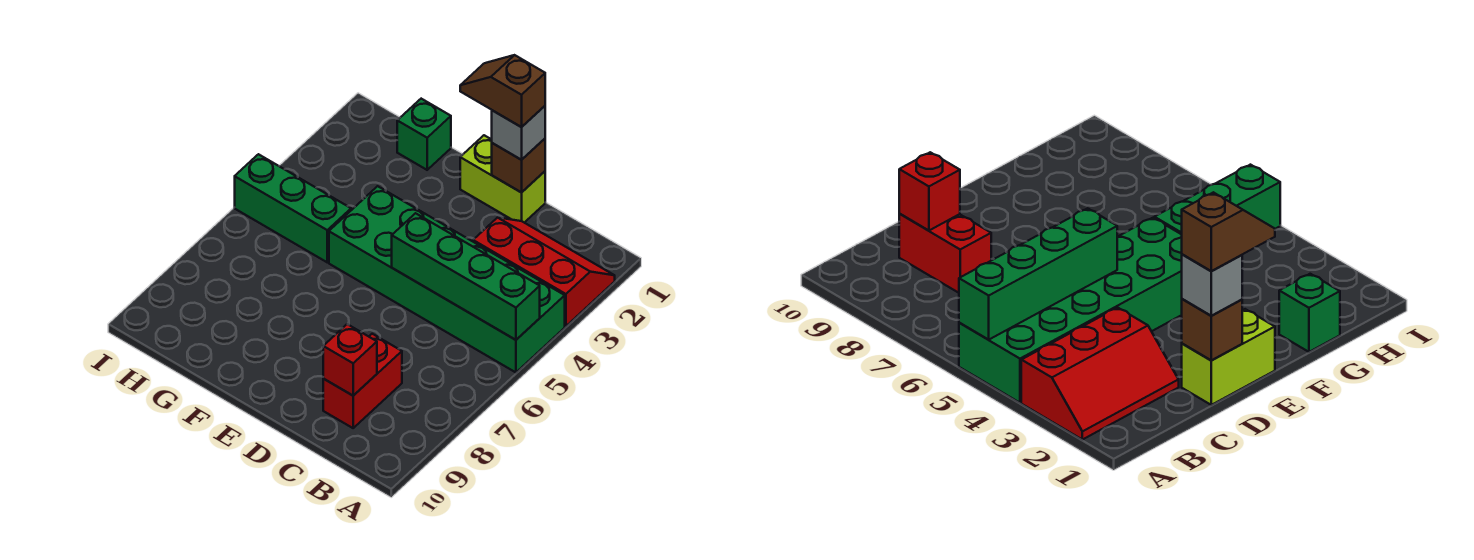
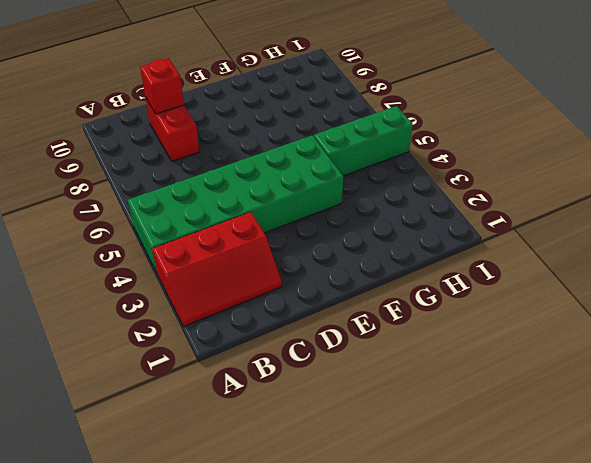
none -> lime brick D1:E1 level 1
none -> green brick G1 level 1

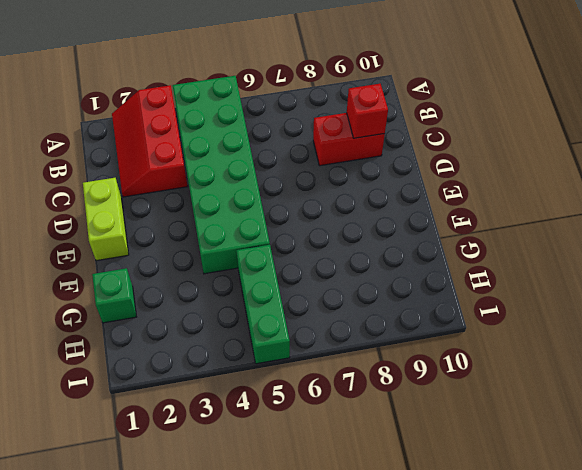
none -> green brick A5:D5 level 2
none -> brown brick D1 level 2

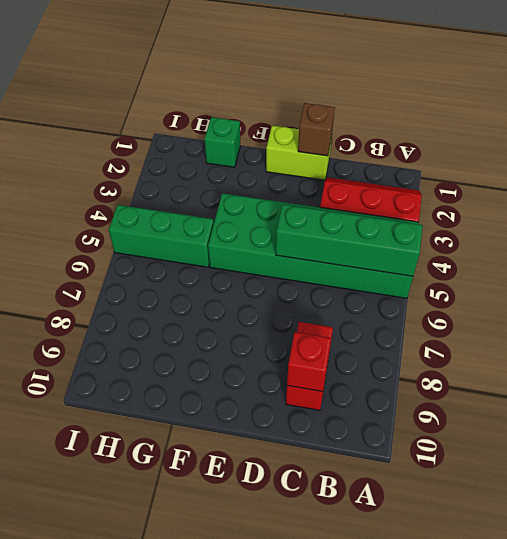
none -> grey brick D1 level 3
none -> brown slope D1:E1 level 4 top D

